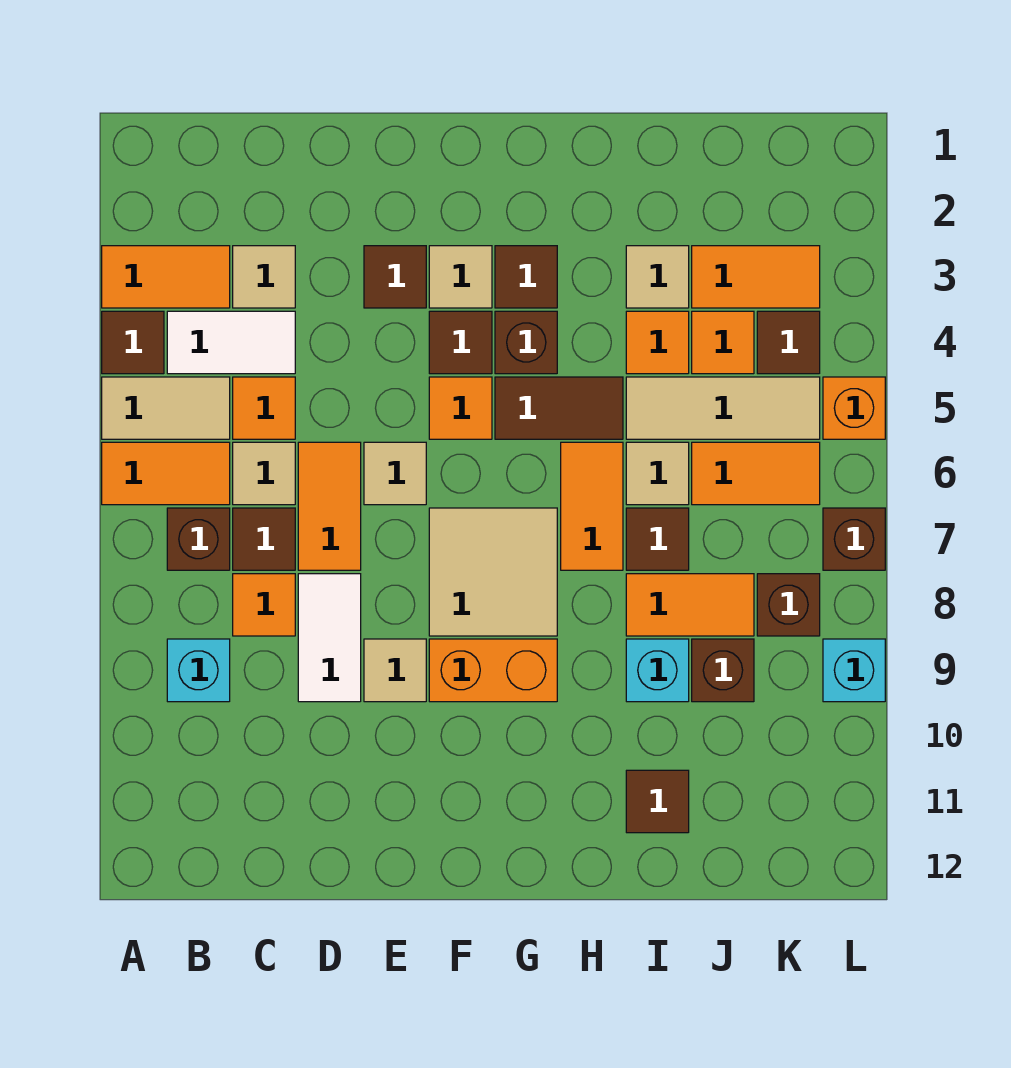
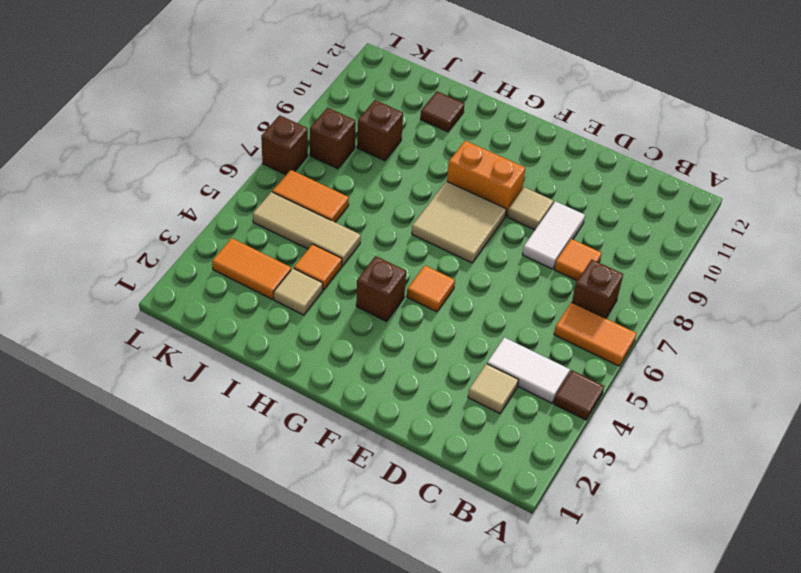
none -> orange tile A3:B3 level 1
none -> tan tile A5:B5 level 1
none -> cyan brick B9 level 1
none -> orange tile C5 level 1

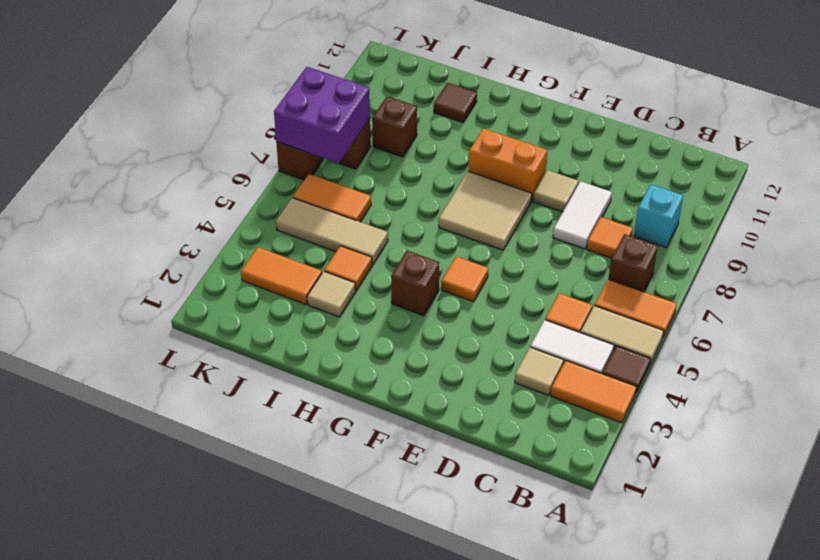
purple brick K7:L8 level 2 -> none
none -> tan tile C6 level 1
none -> brown tile C7 level 1
none -> orange tile D6:D7 level 1
none -> brown tile E3 level 1

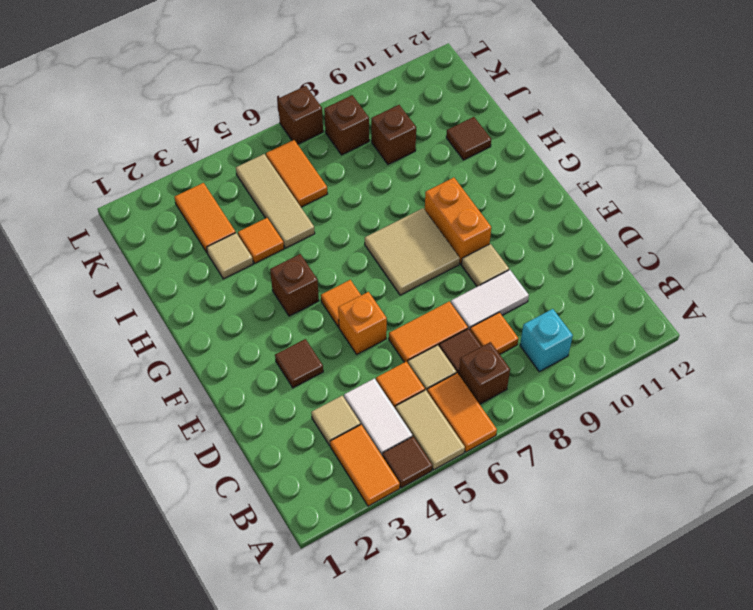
orange brick E5 level 1 -> orange brick L5 level 1
none -> tan tile E6 level 1
none -> tan tile F3 level 1
none -> brown tile F4 level 1
none -> brown tile G3 level 1

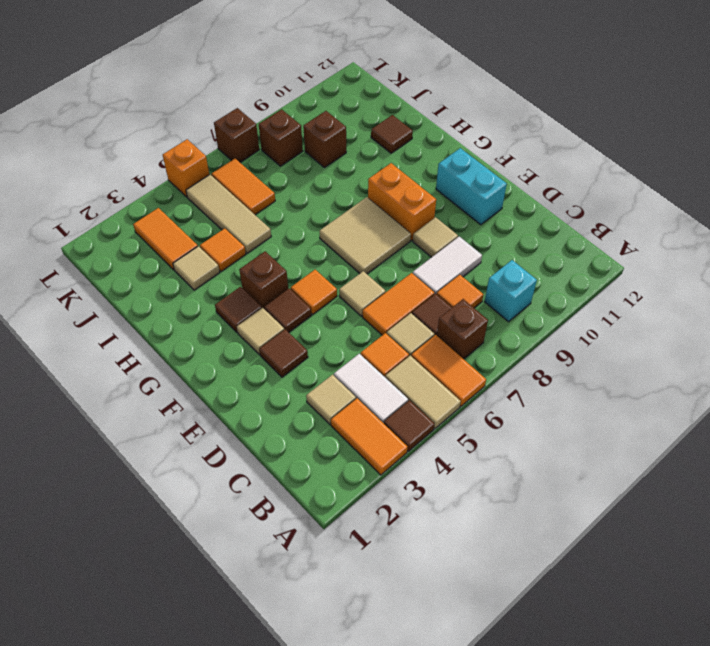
cyan brick E11:F11 level 1 -> none
none -> brown tile G5:H5 level 1
none -> orange tile H6:H7 level 1
none -> tan tile I6 level 1
none -> brown tile I7 level 1

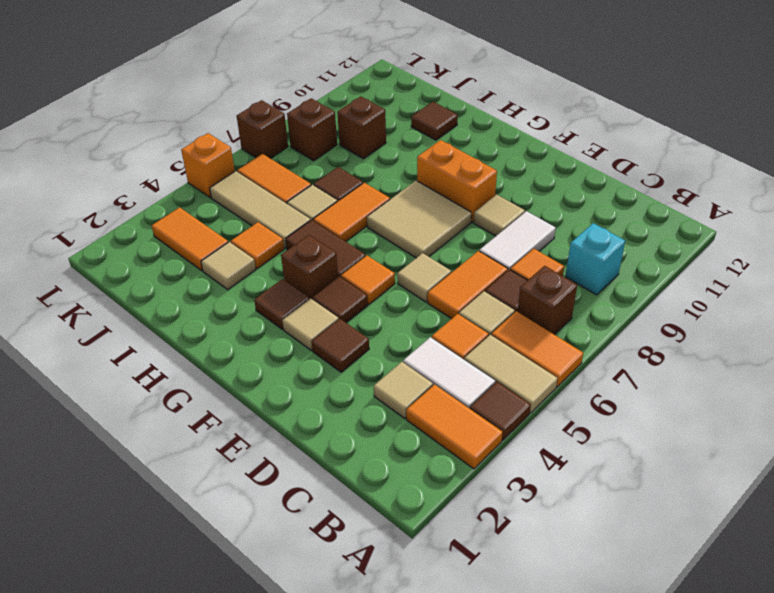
none -> orange tile I8:J8 level 1
none -> cyan brick I9 level 1
none -> orange tile J4 level 1
none -> brown tile K4 level 1

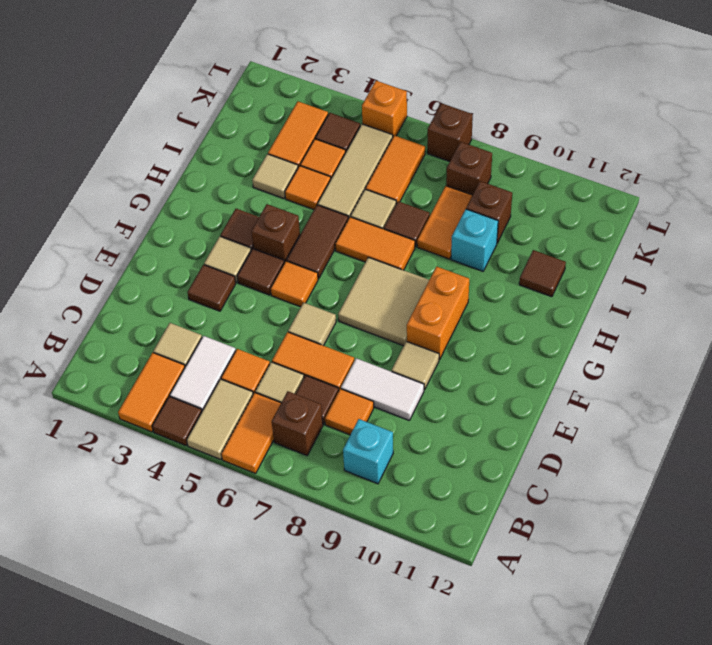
none -> cyan brick L9 level 1

